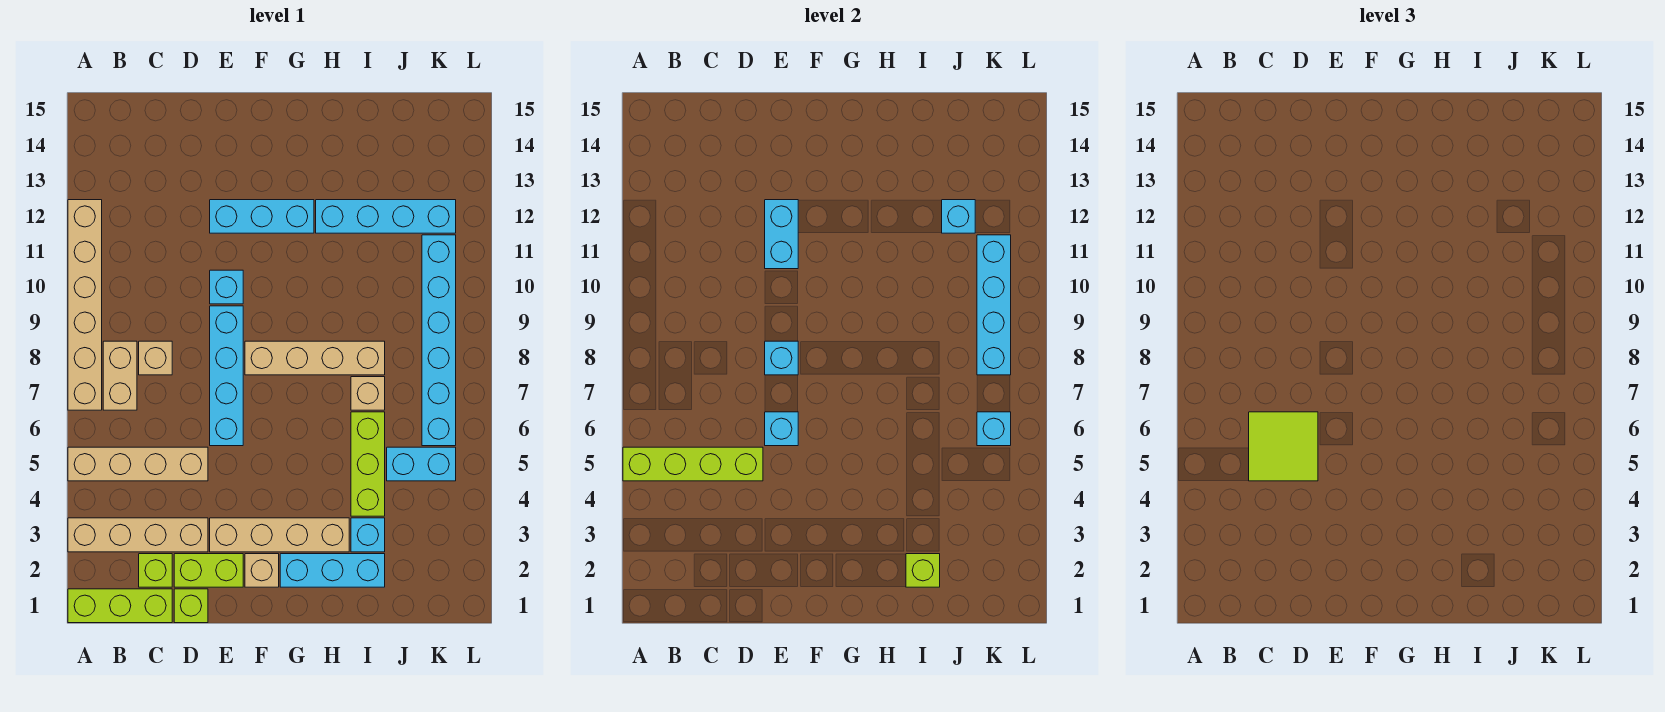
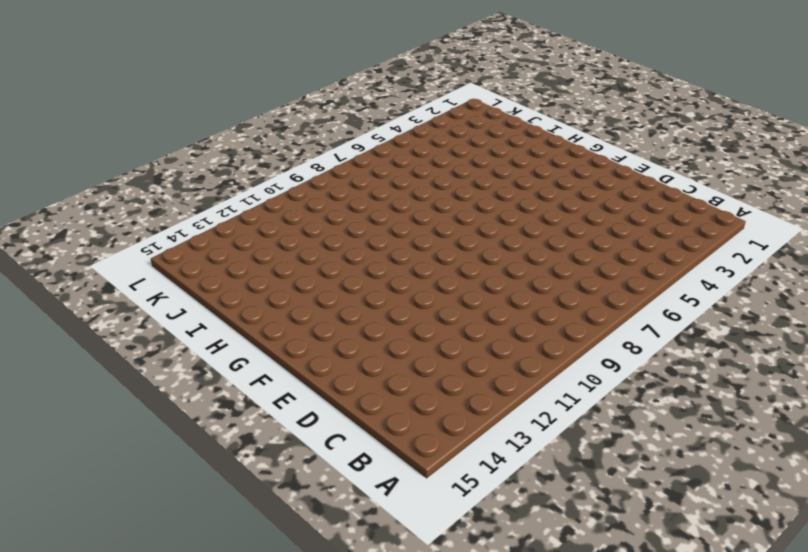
none -> lime brick A1:C1 level 1
none -> tan brick A3:D3 level 1
none -> tan brick A5:D5 level 1
none -> tan brick A7:A12 level 1

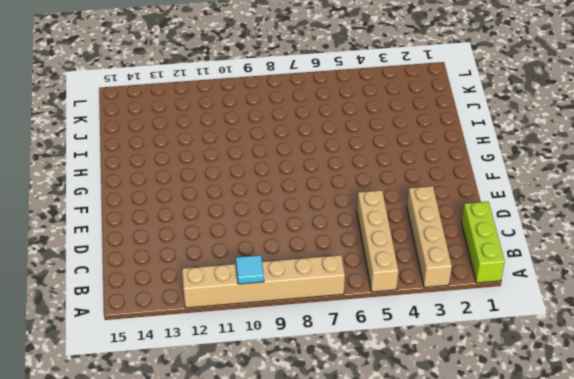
cyan tile A10 level 2 -> none
none -> tan brick B7:B8 level 1
none -> lime brick C2 level 1
none -> tan brick C8 level 1
none -> lime brick D1 level 1

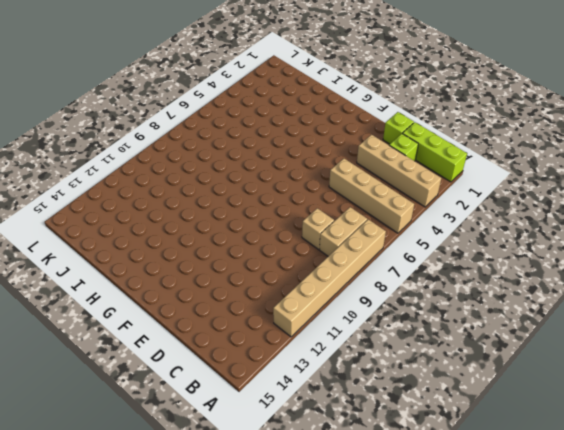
none -> lime brick D2:E2 level 1
none -> tan brick E3:H3 level 1
none -> cyan brick E6:E9 level 1
none -> cyan brick E10 level 1

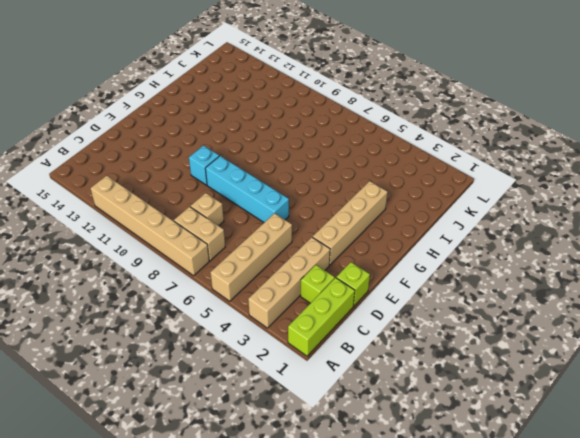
none -> lime brick D2:E2 level 1
none -> cyan brick E12:G12 level 1
none -> tan brick F2 level 1
none -> tan brick F8:I8 level 1

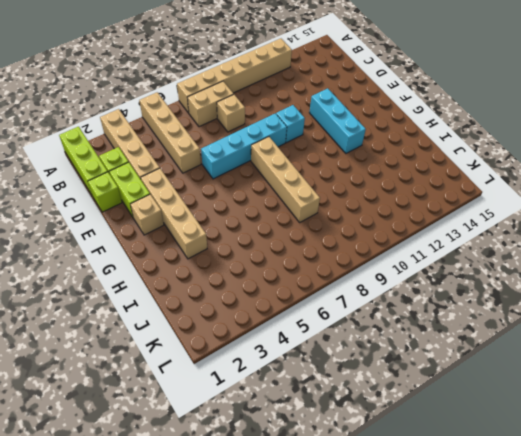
none -> cyan brick G2:I2 level 1
none -> cyan brick H12:K12 level 1
none -> cyan brick I3 level 1
none -> lime brick I4:I6 level 1

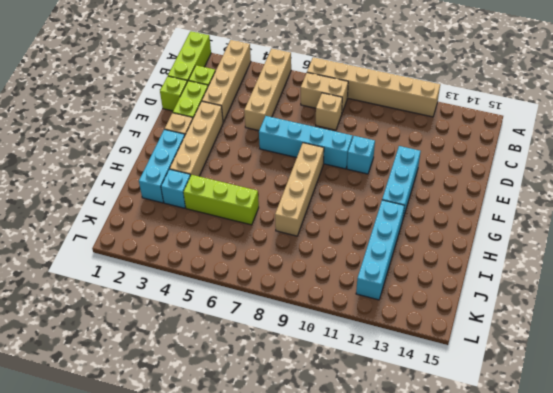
none -> tan brick I7 level 1
none -> cyan brick J5:K5 level 1
none -> cyan brick K6:K11 level 1
none -> lime brick A5:D5 level 2

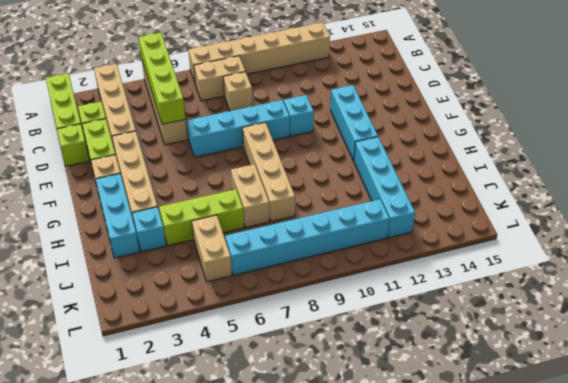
tan brick H7:I7 level 1 -> tan brick I7 level 1
tan brick J5:K5 level 1 -> cyan brick J5:K5 level 1
none -> cyan brick E6 level 2
none -> cyan brick E8 level 2
none -> cyan brick E11:E12 level 2
none -> lime brick I2 level 2

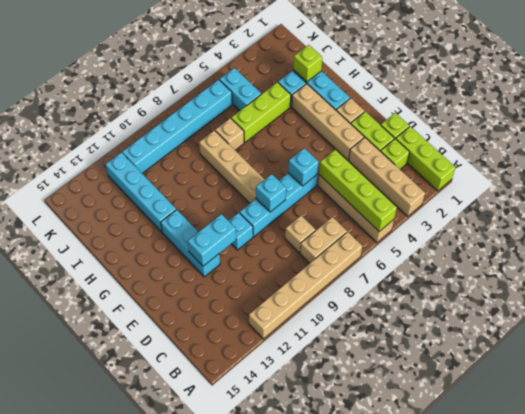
none -> cyan brick J12 level 2
none -> cyan brick K6 level 2
none -> cyan brick K8:K11 level 2
none -> lime tile C5:D6 level 3

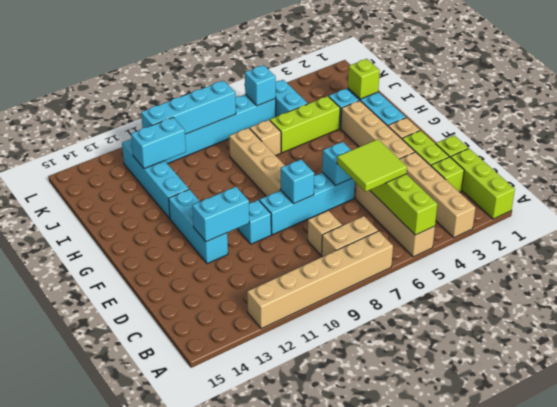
cyan brick J11:J12 level 2 -> cyan brick J12 level 2

